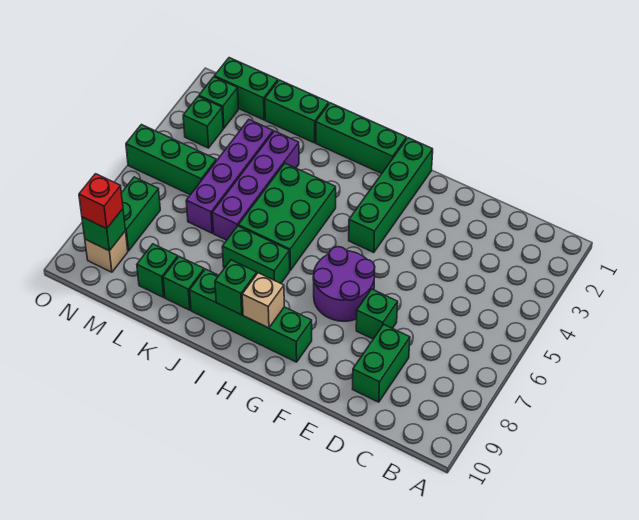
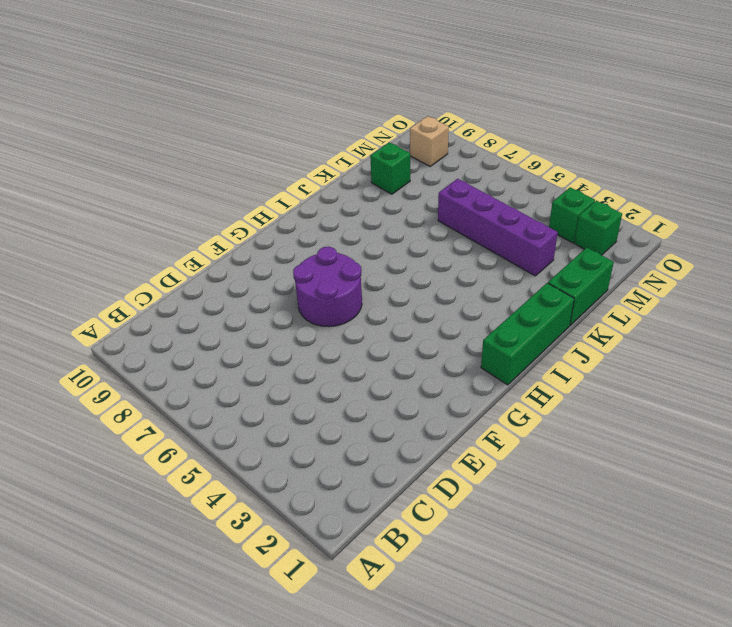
none -> green brick D8:D9 level 1
none -> green brick E7 level 1
none -> green brick G1:G4 level 1

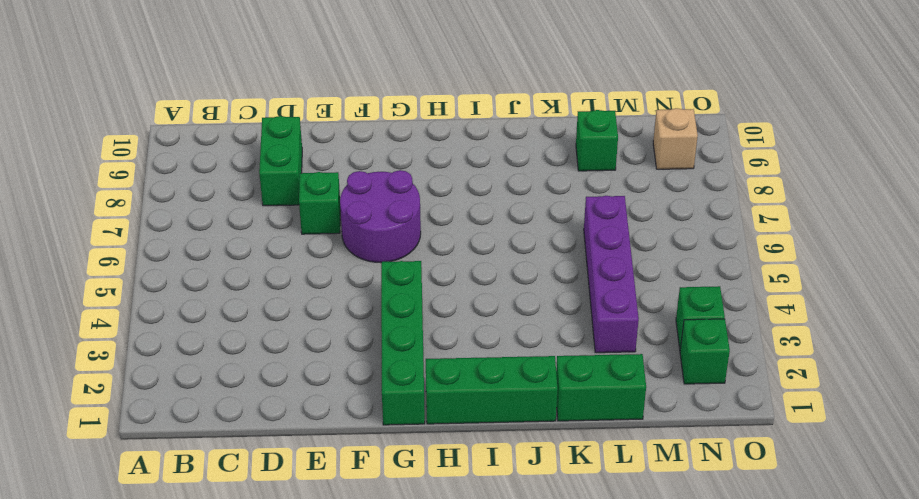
none -> green brick G9:J9 level 1
none -> green brick I4:J6 level 1
none -> green brick I7:J7 level 1

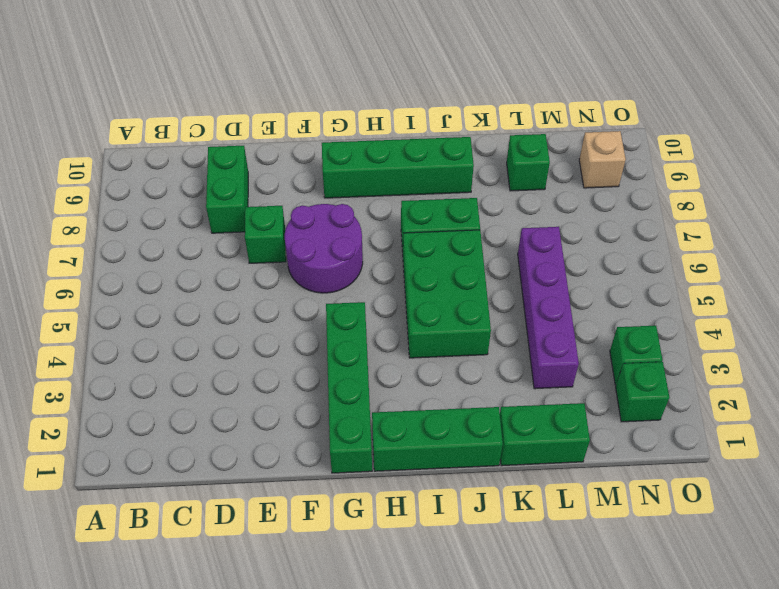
none -> purple brick K3:K6 level 1
none -> green brick K9 level 1
none -> green brick M1:N1 level 1

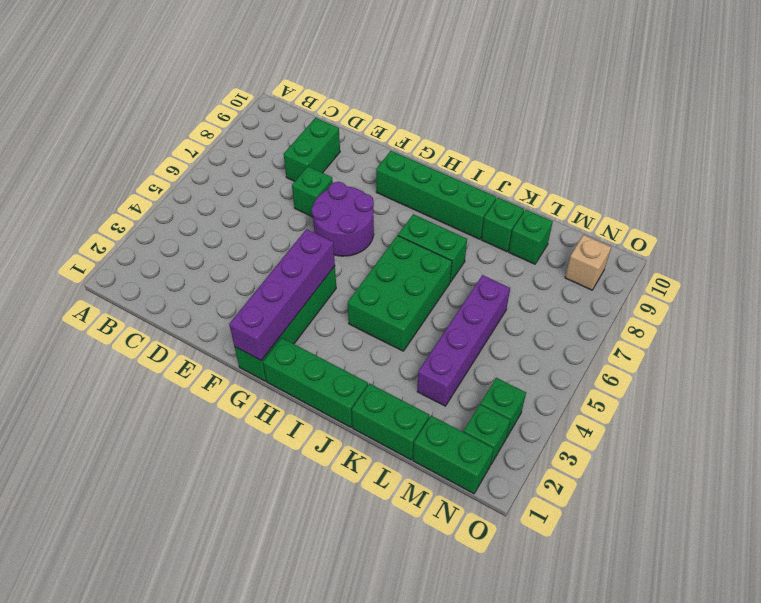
purple brick G1:G4 level 2 -> purple brick K3:K6 level 1
none -> green brick M5:O5 level 1
none -> green brick N7:N8 level 1
none -> tan brick H9 level 2

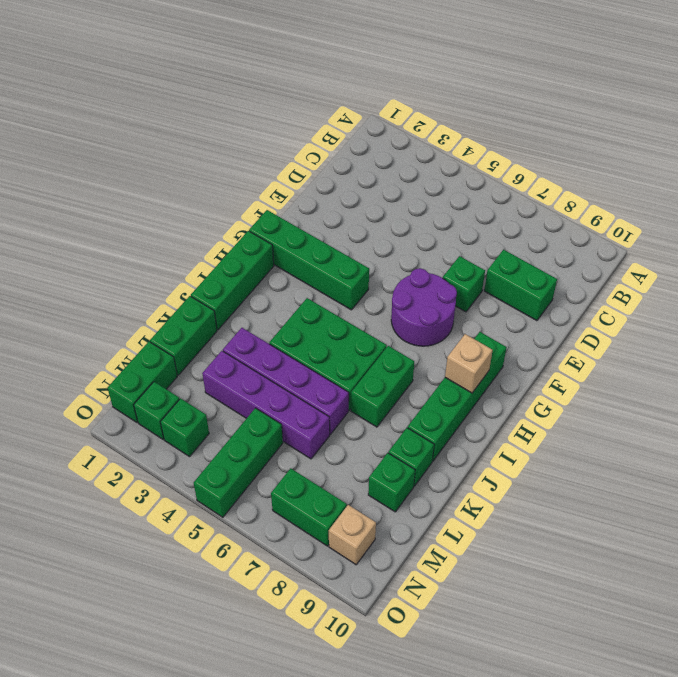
none -> green brick I9 level 2
none -> green brick N9 level 2
none -> red brick N9 level 3

